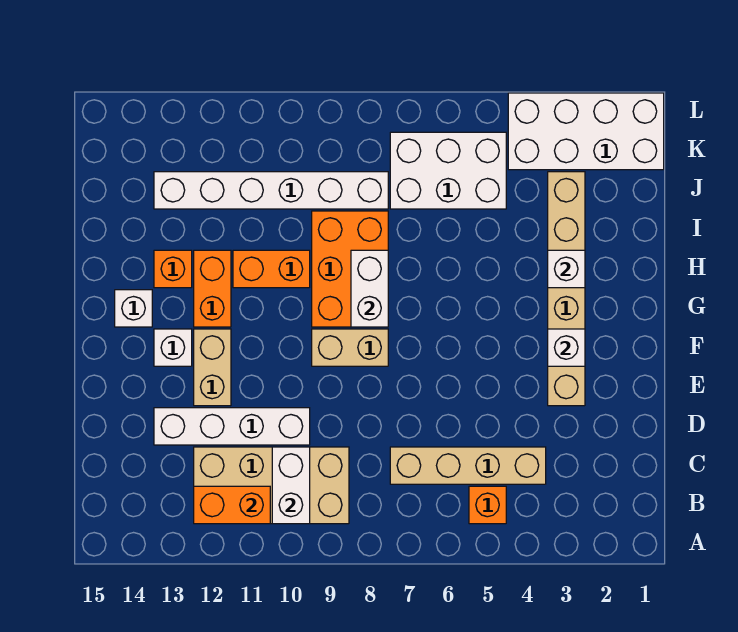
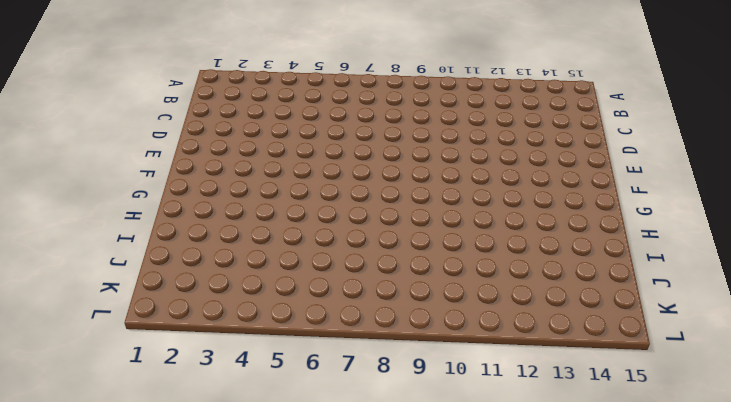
none -> orange brick B5 level 1
none -> tan brick B9:C12 level 1
none -> tan brick C4:C7 level 1

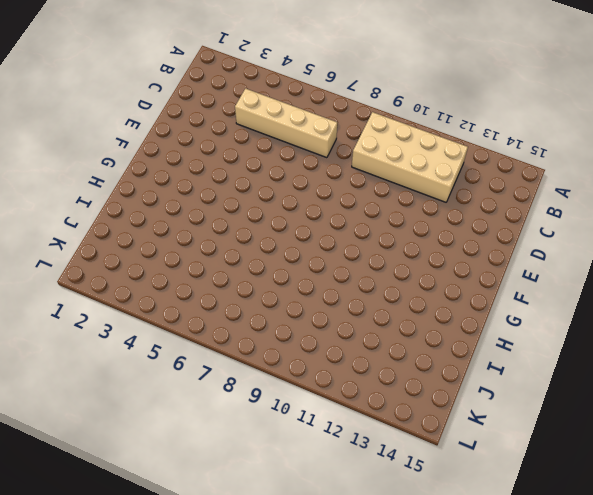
none -> orange brick B5 level 1
none -> white brick D10:D13 level 1
none -> tan brick E3:J3 level 1

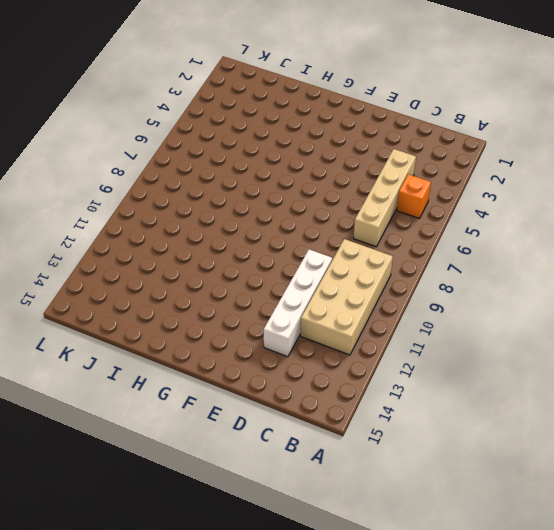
none -> tan brick E3:J3 level 1
none -> tan brick E12:F12 level 1
none -> tan brick F8:F9 level 1

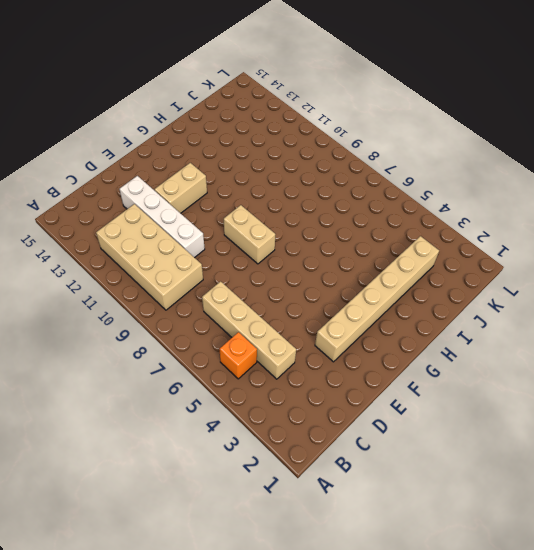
none -> white brick F13 level 1
none -> orange brick G8:I9 level 1
none -> orange brick G12:H12 level 1

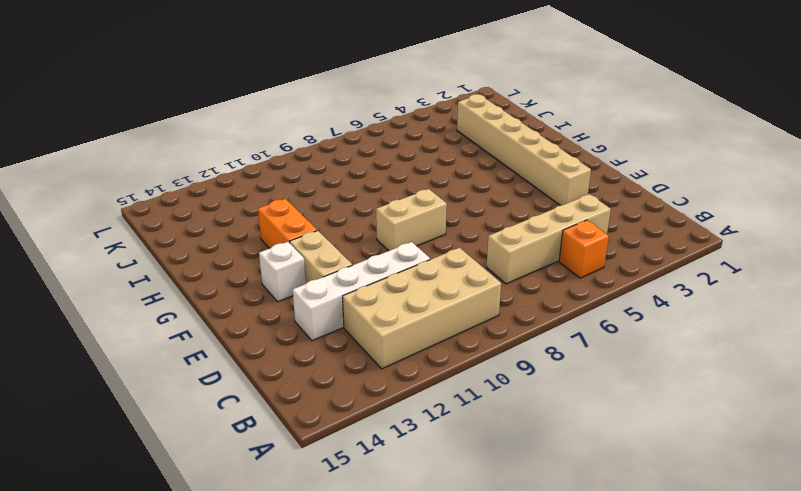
none -> orange brick G8:I9 level 1
none -> white brick G14 level 1
none -> orange brick H10:H11 level 1

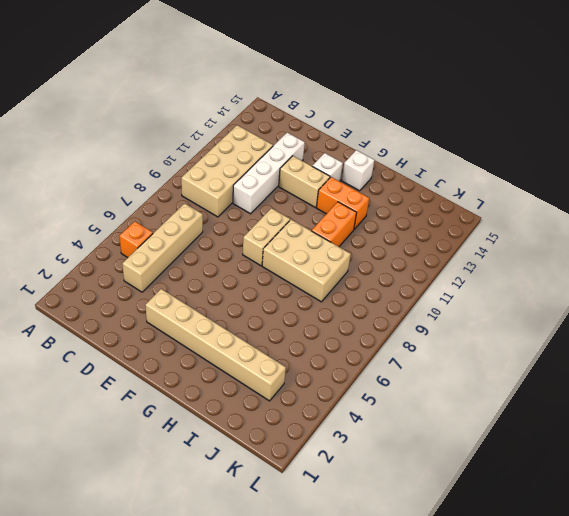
tan brick G8:I9 level 1 -> orange brick G8:I9 level 1
none -> orange brick H13 level 1
none -> white brick J5:K7 level 1
none -> white brick J8:J13 level 1

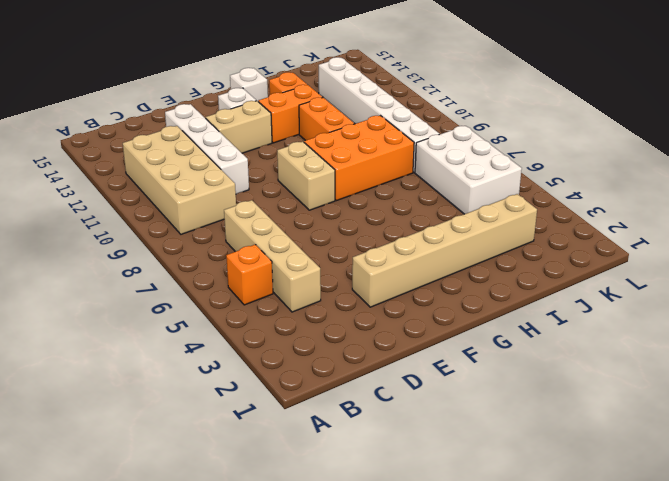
none -> white brick K1:L4 level 1
none -> white brick B10:C10 level 2
none -> orange brick B11:B12 level 2

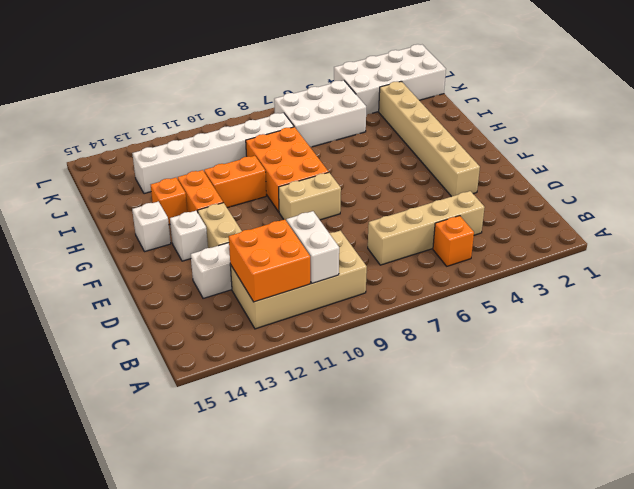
orange brick B11:C12 level 2 -> orange brick B11:B12 level 2
none -> white brick F3 level 2
none -> white brick G8:H8 level 2
none -> white brick H3 level 2

